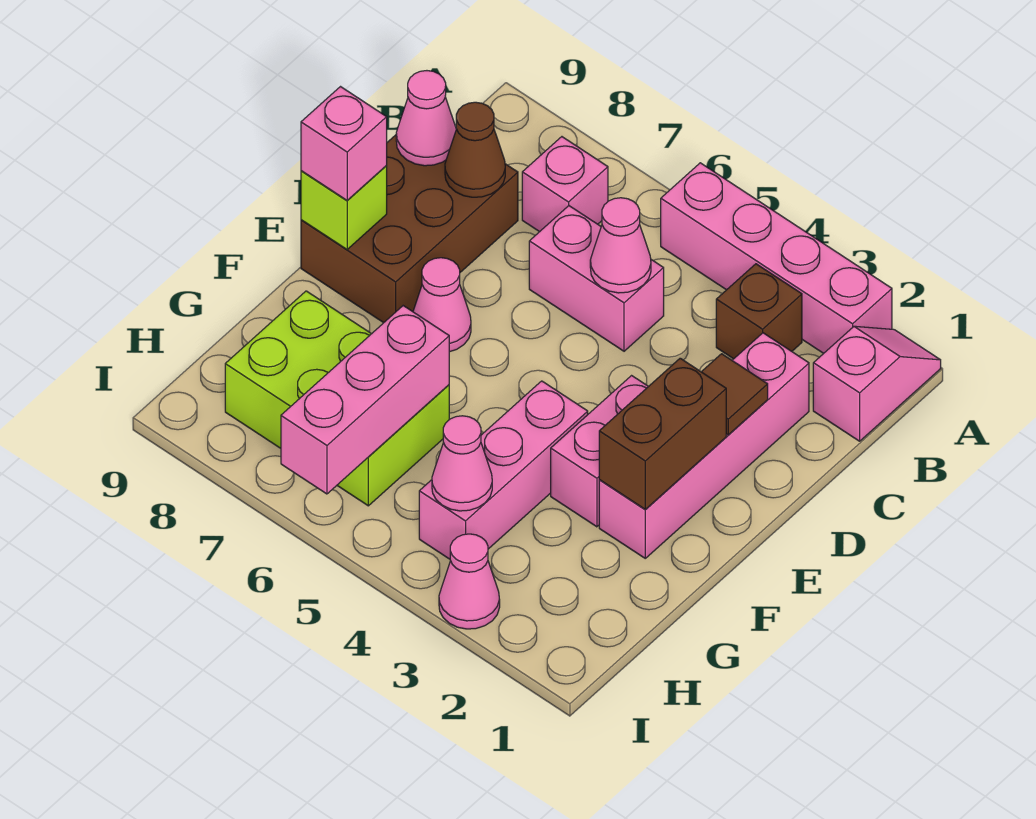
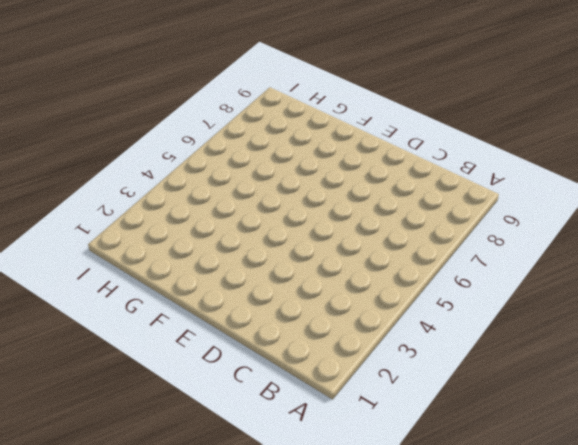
none -> pink slope A1:B1 level 1 top B
none -> pink brick A2:A5 level 1
none -> brown brick B3 level 1

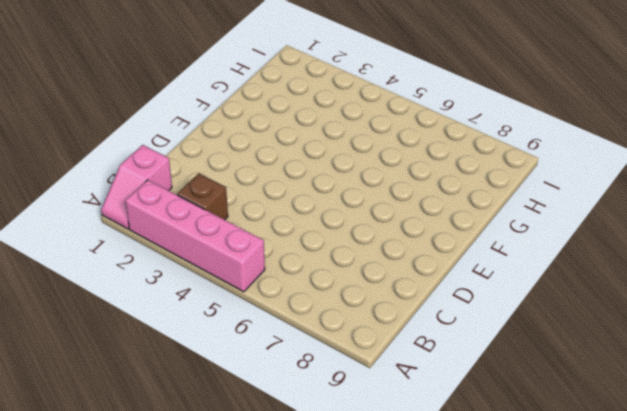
none -> pink brick B7 level 1
none -> pink brick C2:F2 level 1
none -> pink brick C5:C6 level 1

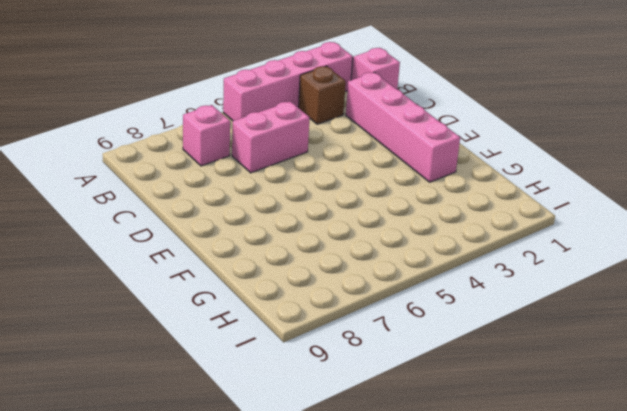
none -> brown brick C8:E9 level 1
none -> pink brick E3:F3 level 1
none -> pink cone E7 level 1

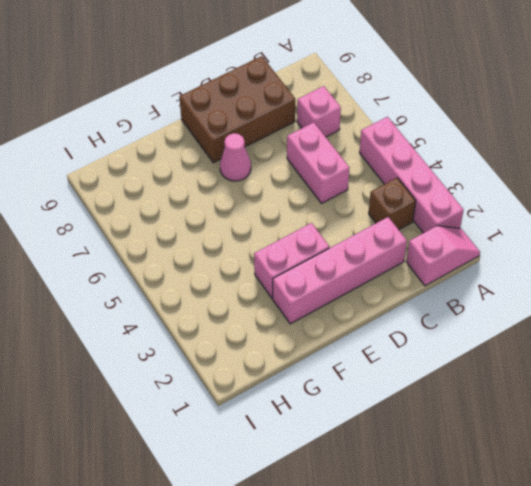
none -> pink brick F4:H4 level 1
none -> lime brick G6:H8 level 1
none -> pink cone I3 level 1

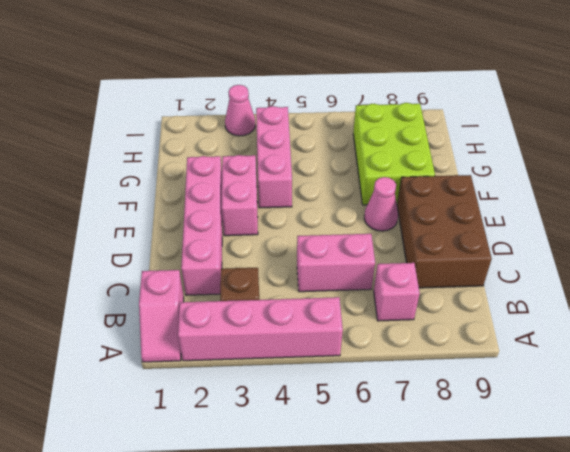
lime brick F7:H8 level 1 -> lime brick G6:H8 level 1
none -> pink cone C5 level 2
none -> brown cone C8 level 2
none -> pink cone C9 level 2

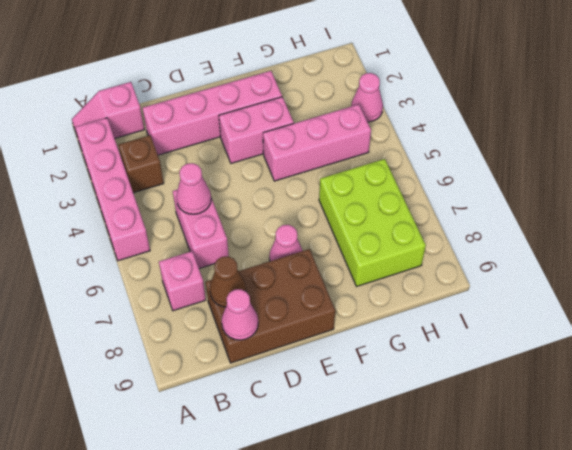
none -> brown tile D2 level 2
none -> brown brick E2:F2 level 2
none -> lime brick E9 level 2

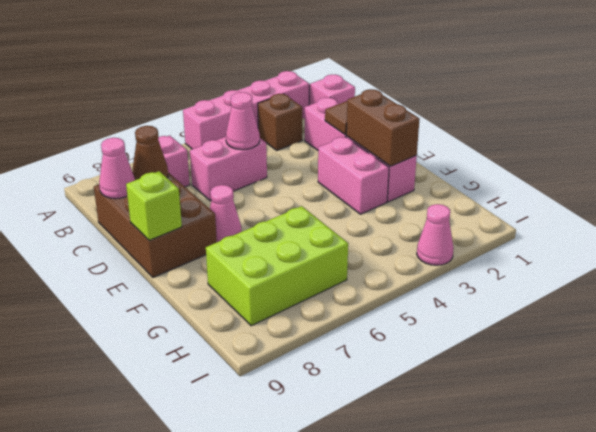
none -> pink brick F4:H4 level 1
none -> pink brick G6:I6 level 2
none -> pink cone H4 level 2

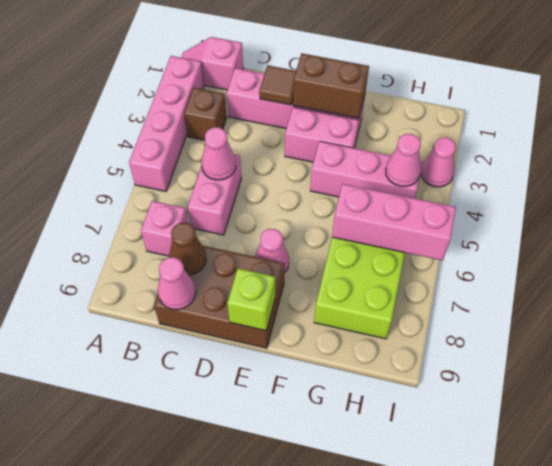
none -> pink brick E9 level 3

